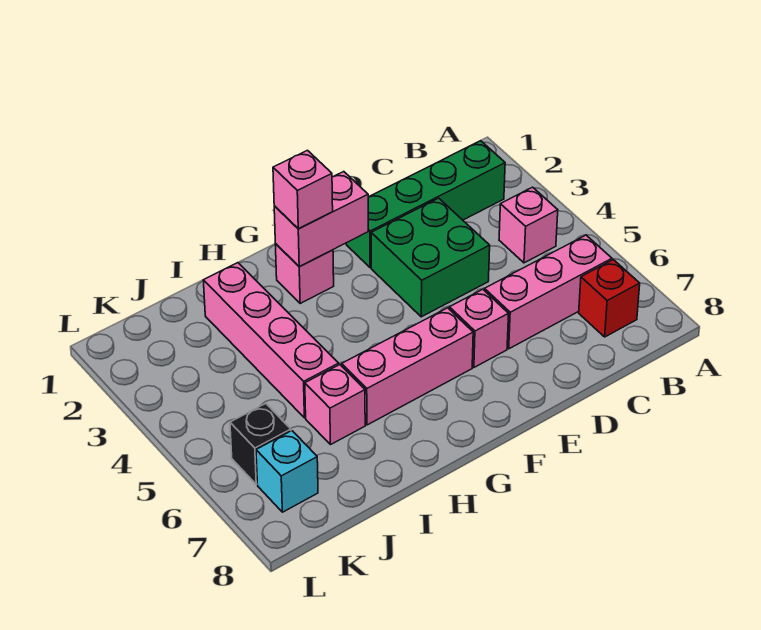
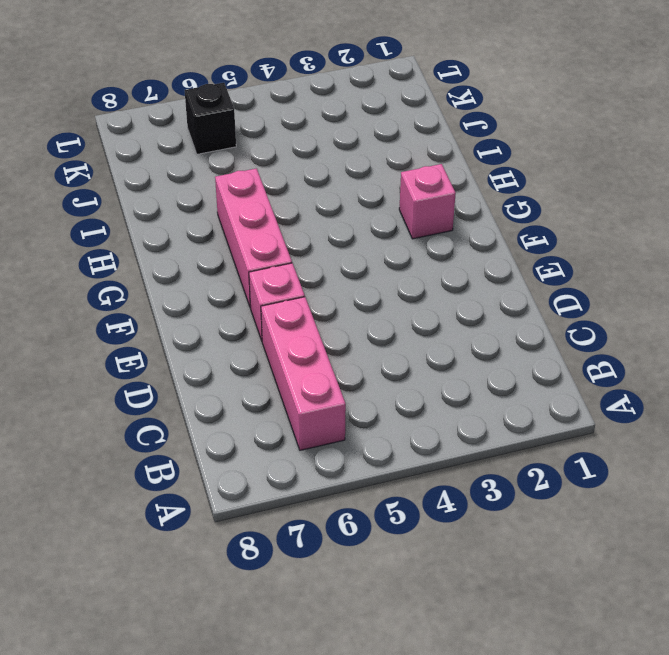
none -> green brick B2:E2 level 1
none -> pink brick B4 level 1
none -> red brick B7 level 1

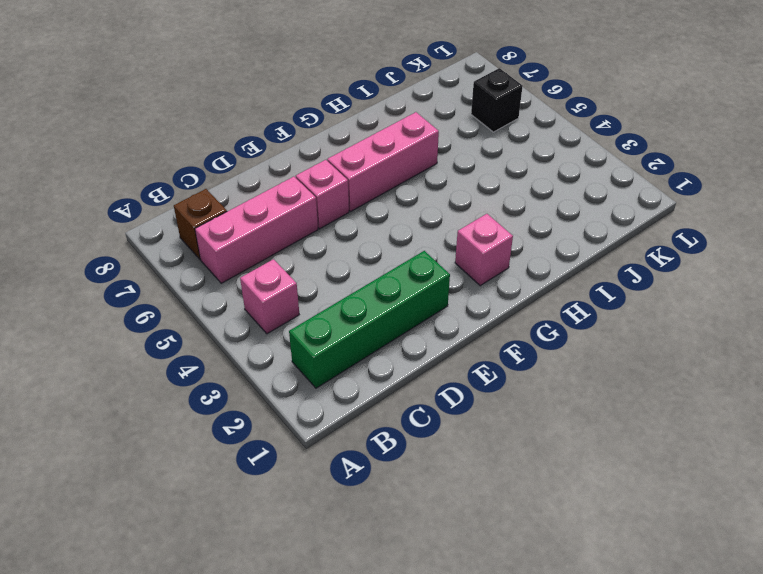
brown brick B7 level 1 -> red brick B7 level 1
none -> green brick D3:E4 level 1
none -> pink brick I2:I5 level 1
none -> pink brick I6 level 1

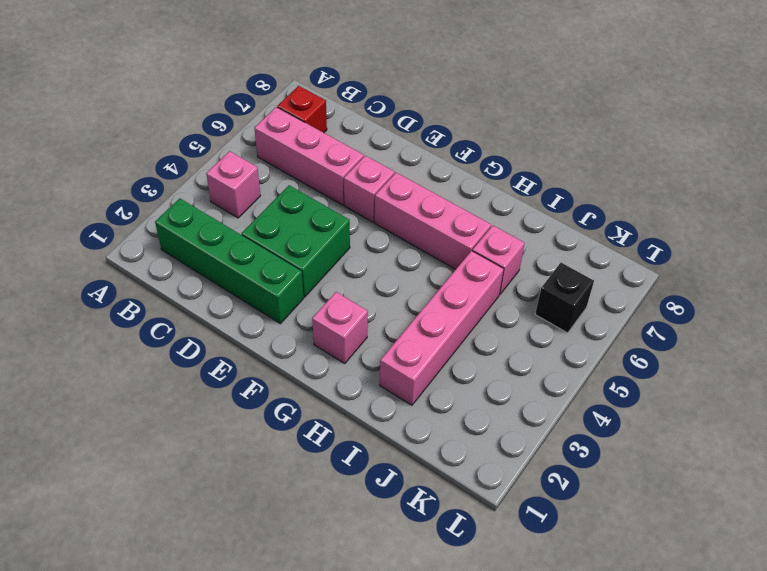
none -> cyan brick K7 level 1
none -> pink brick F2:G2 level 2
none -> pink brick G2 level 3

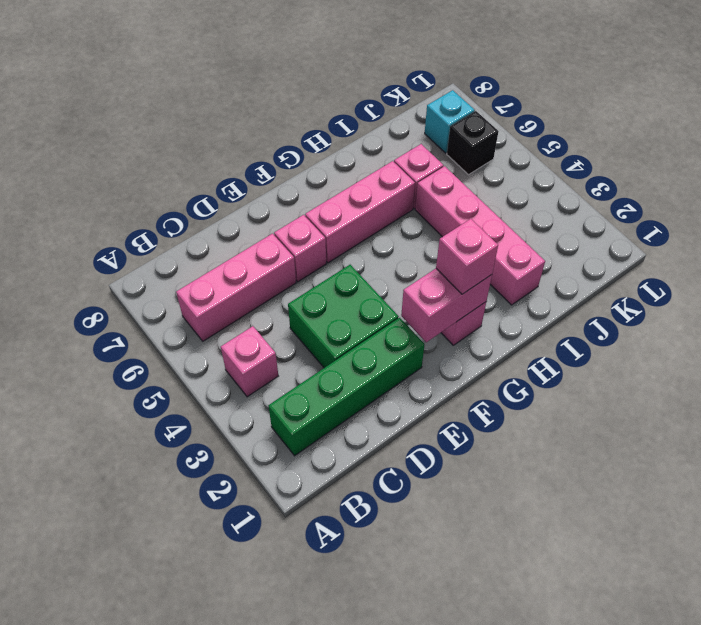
none -> red brick B7 level 1

